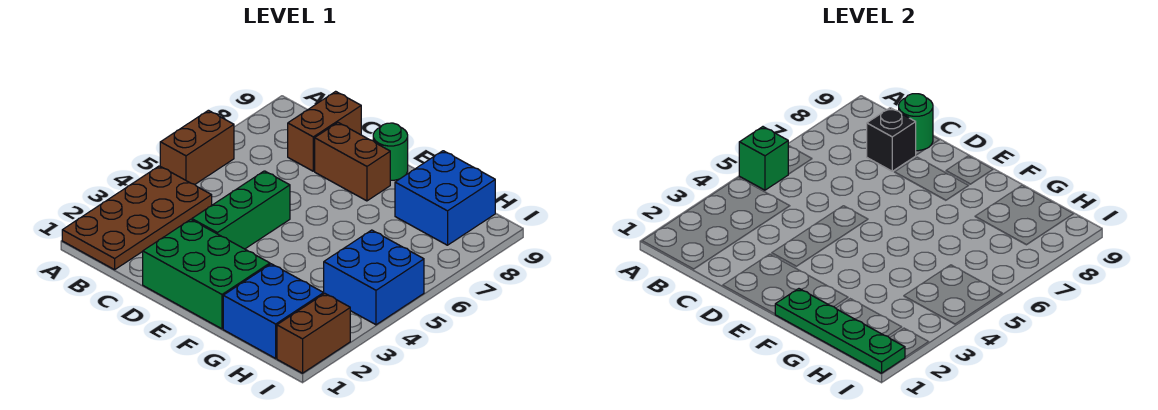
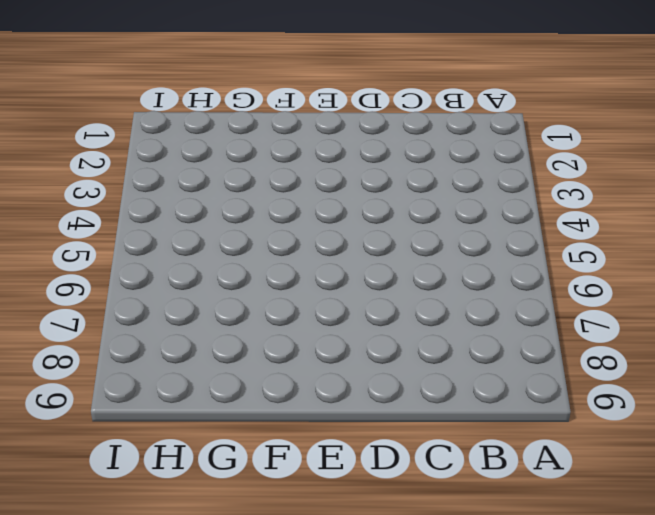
none -> brown plate A1:B4 level 1
none -> brown brick A5:A6 level 1
none -> brown brick C8:C9 level 1

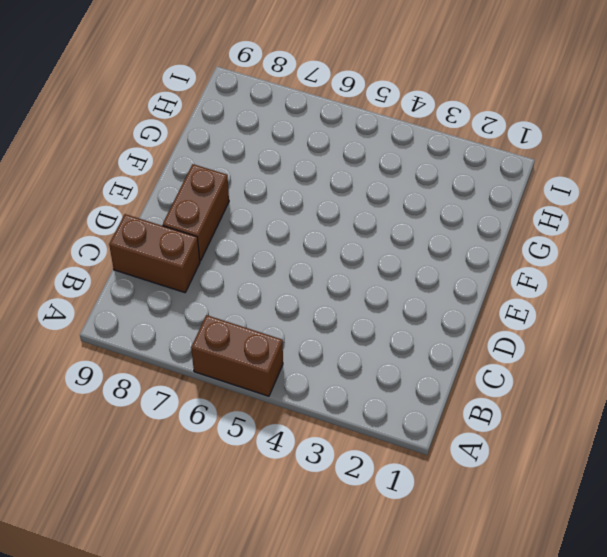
none -> brown plate A1:B4 level 1
none -> green brick D1:F2 level 1
none -> green brick D3:D5 level 1

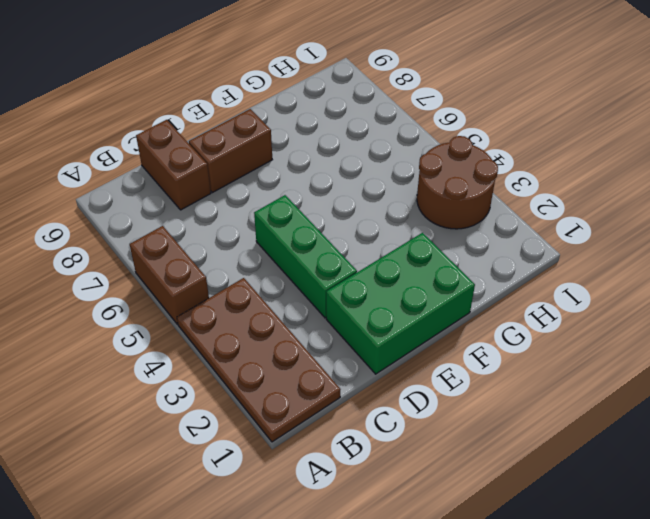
brown round brick H3:I4 level 1 -> blue brick H4:I5 level 1
none -> green round brick E9 level 1
none -> blue brick G1:H2 level 1
none -> blue brick G8:H9 level 1

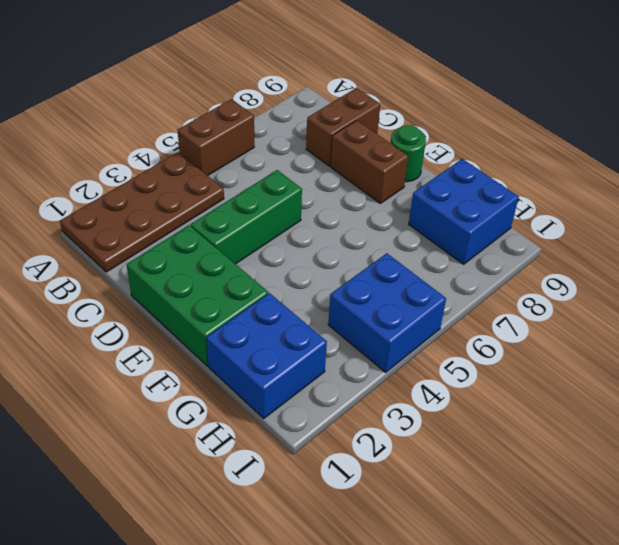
none -> brown brick I1:I2 level 1
none -> green brick A5 level 2
none -> black brick C8 level 2

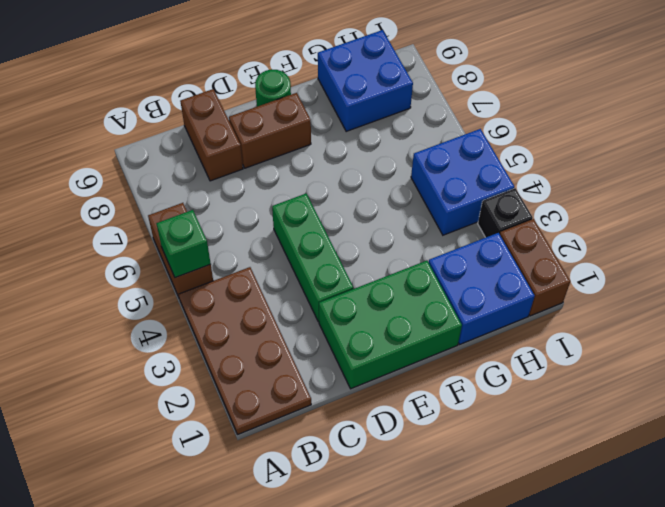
black brick I3 level 1 -> black brick C8 level 2
none -> green round brick C9 level 2
none -> green plate F1:I1 level 2

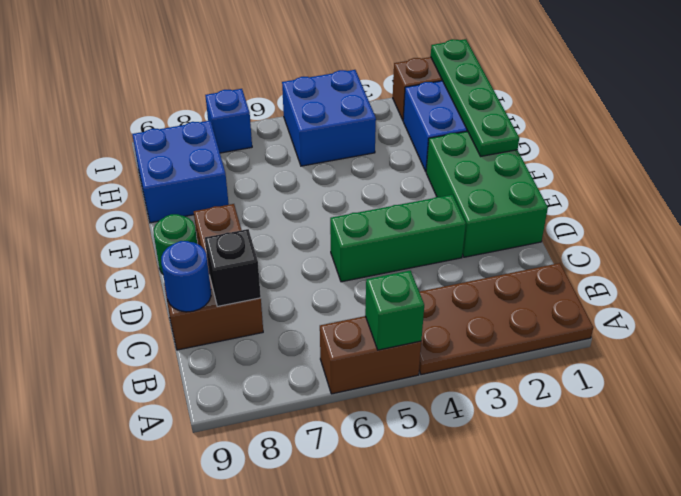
blue round brick C9 level 2 -> green round brick C9 level 2
blue brick I7 level 1 -> none

